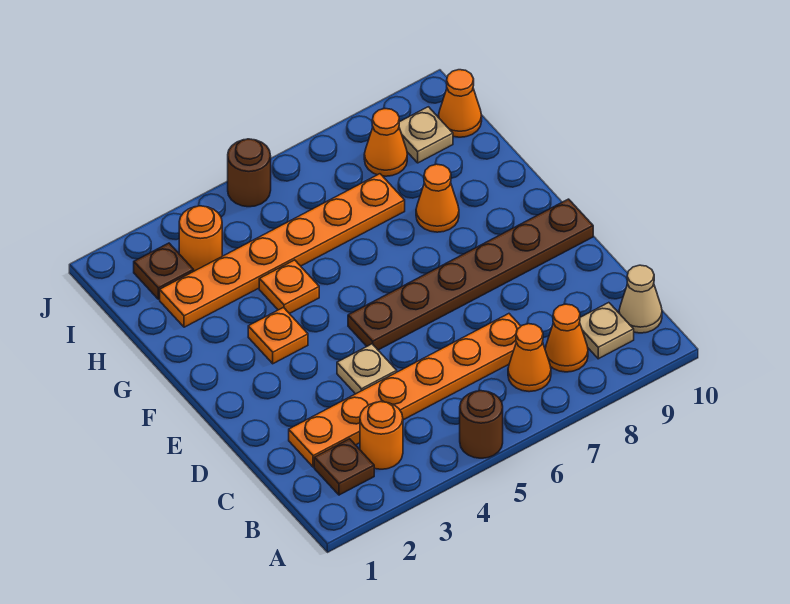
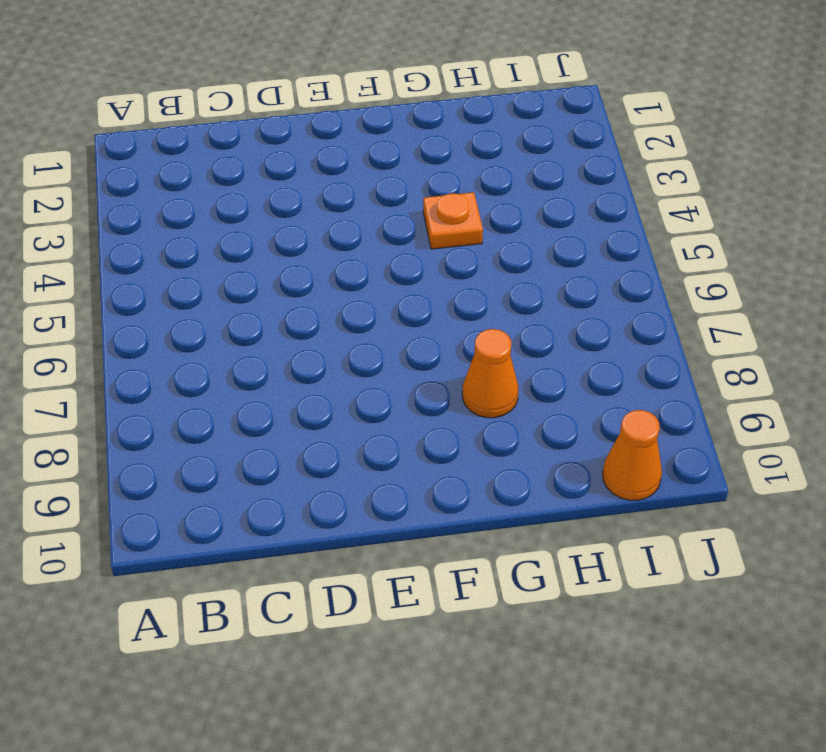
none -> brown round brick A5 level 1
none -> brown plate B2 level 1
none -> orange round brick B3 level 1

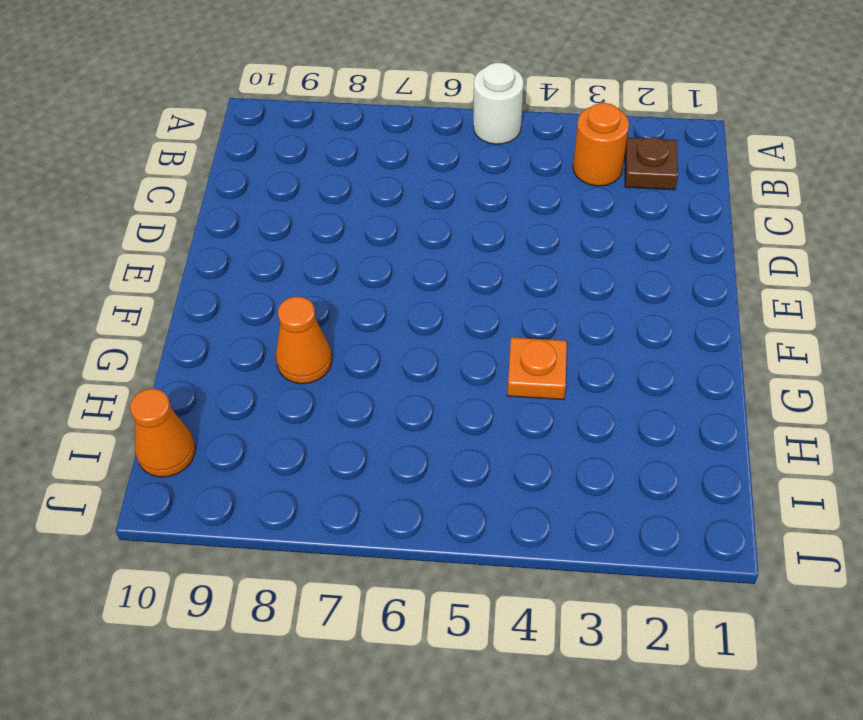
white round brick A5 level 1 -> brown round brick A5 level 1
none -> orange cone B7 level 1
none -> orange cone B8 level 1
none -> tan plate B9 level 1

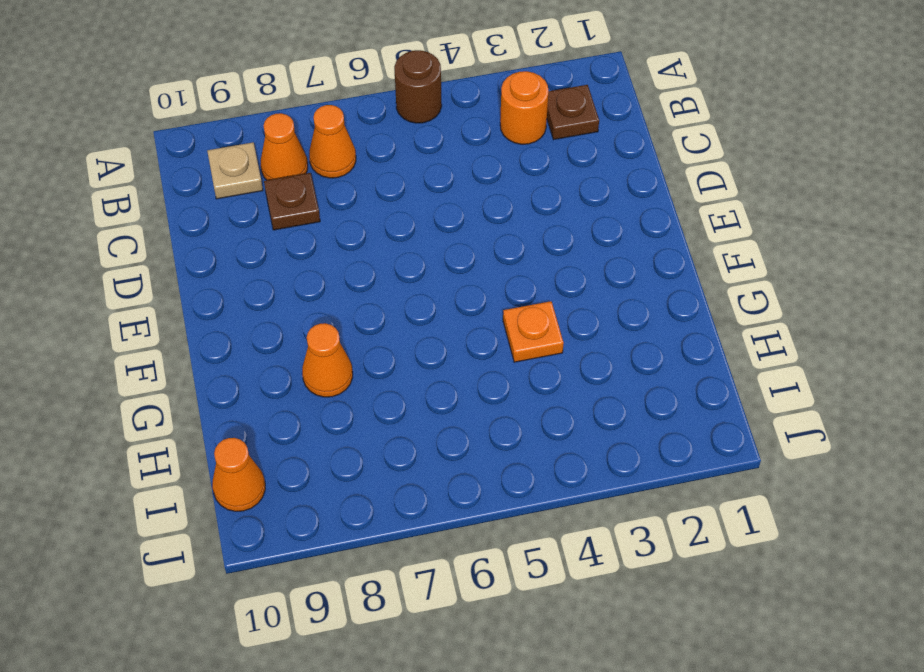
brown plate C8 level 1 -> brown plate I2 level 1
none -> tan cone B10 level 1
none -> orange plate C2:C7 level 1
none -> tan plate D4 level 1

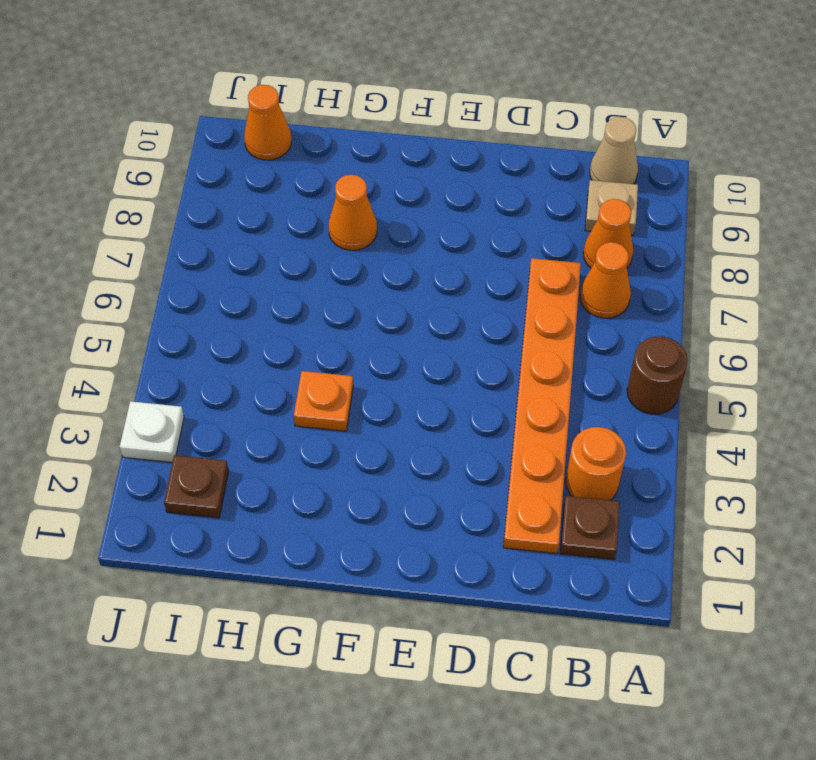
white plate J3 level 1 -> none
none -> tan plate D4 level 1
none -> brown plate E5:E10 level 1
none -> orange plate F3 level 1

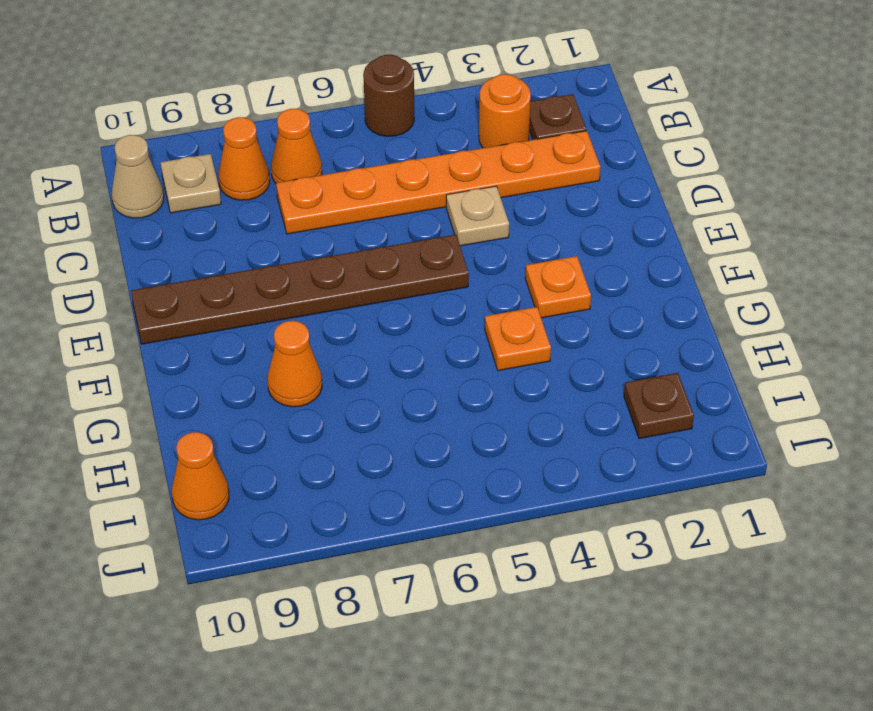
none -> orange plate H2:H7 level 1
none -> orange round brick I3 level 1
none -> orange cone I8 level 1

